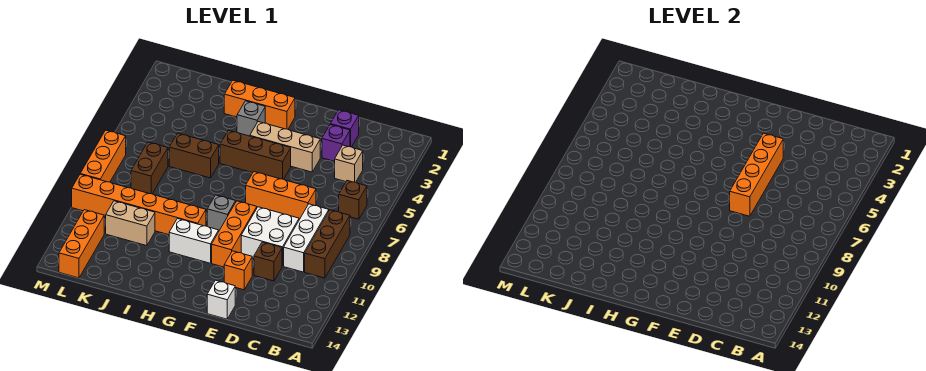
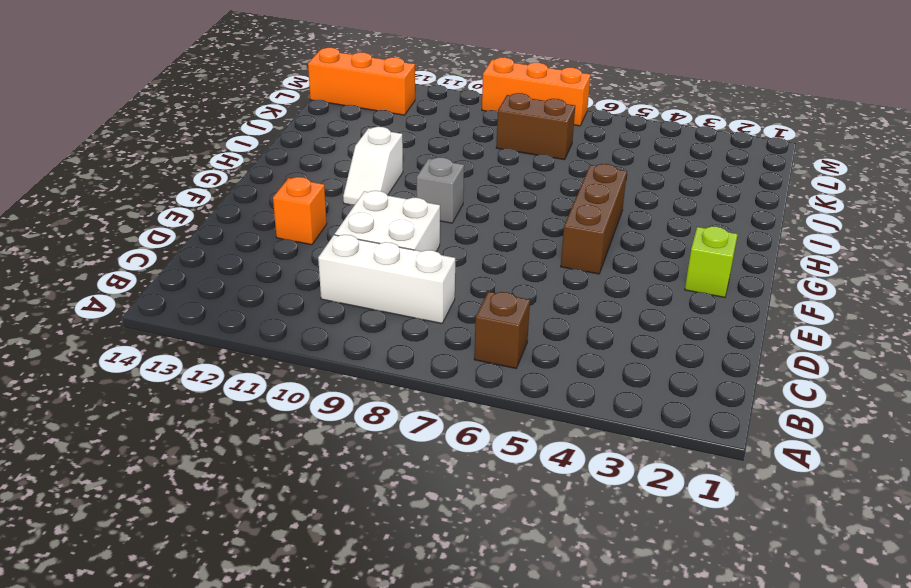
lime brick F2 level 1 -> none
white slope G11:H11 level 1 top H -> white brick G11:H11 level 1
none -> brown brick B8:B10 level 1
none -> tan brick C4 level 1
none -> purple brick D2 level 1

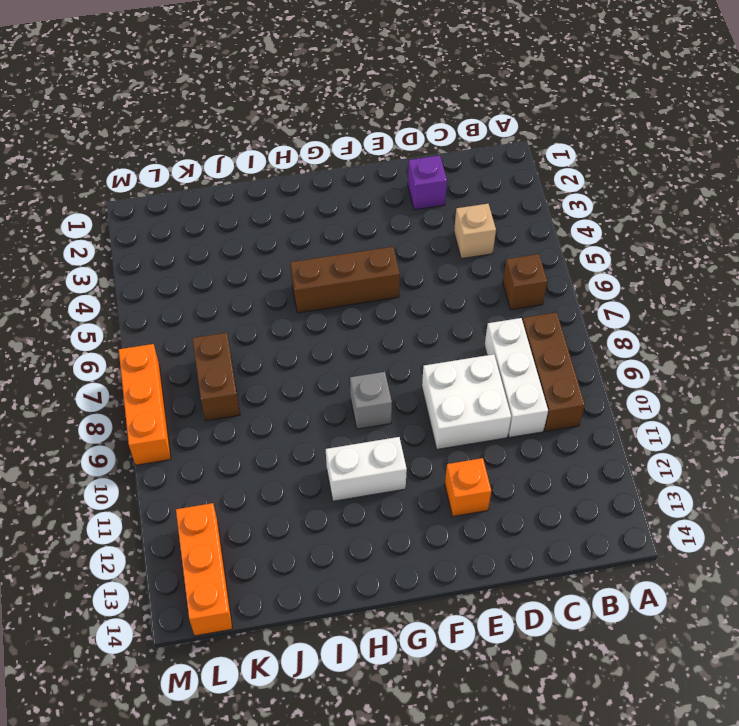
none -> purple brick D3 level 1
none -> orange brick D7:F7 level 1
none -> brown brick D11 level 1

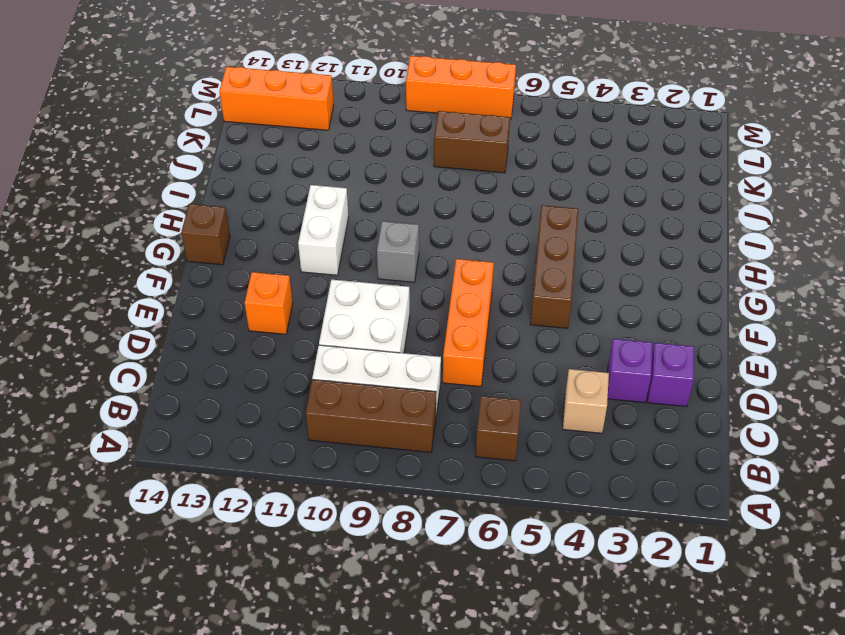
brown brick G14 level 1 -> brown brick D11 level 1
none -> tan brick E4:G4 level 1
none -> white brick E14 level 1
none -> orange brick F9:F11 level 1

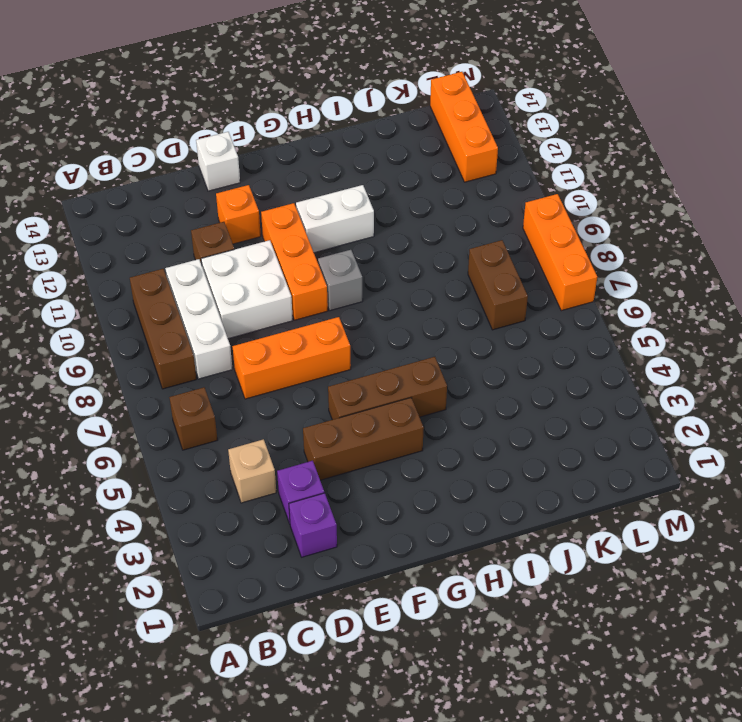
brown brick E4:G4 level 1 -> tan brick E4:G4 level 1
none -> orange brick G2:I2 level 1
none -> grey brick H3 level 1
none -> orange brick H10:M10 level 1

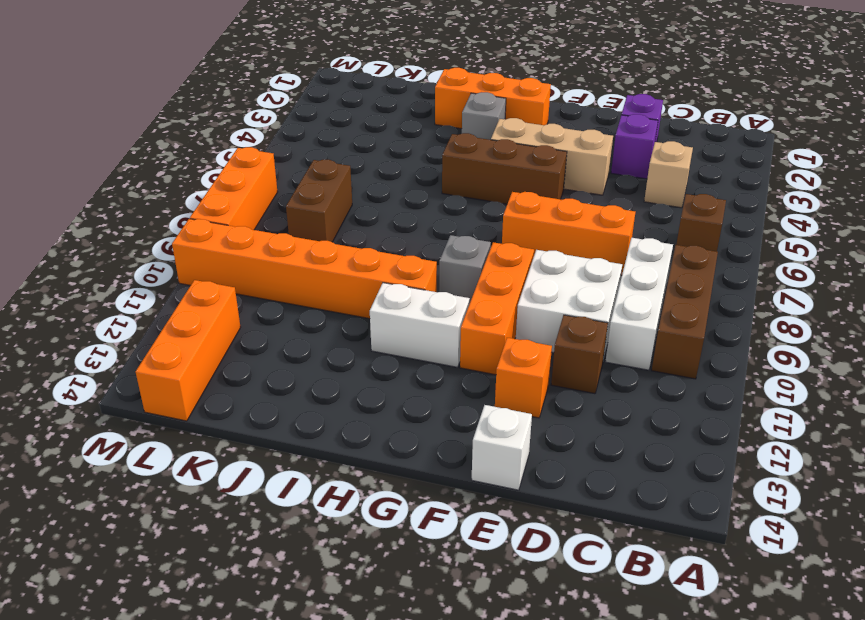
none -> brown brick I6:J6 level 1
none -> tan brick J11:K11 level 1
none -> orange brick E4:E7 level 2

